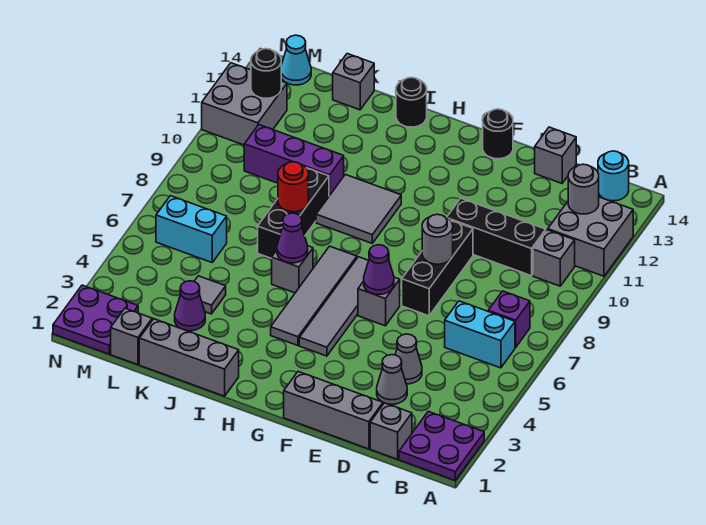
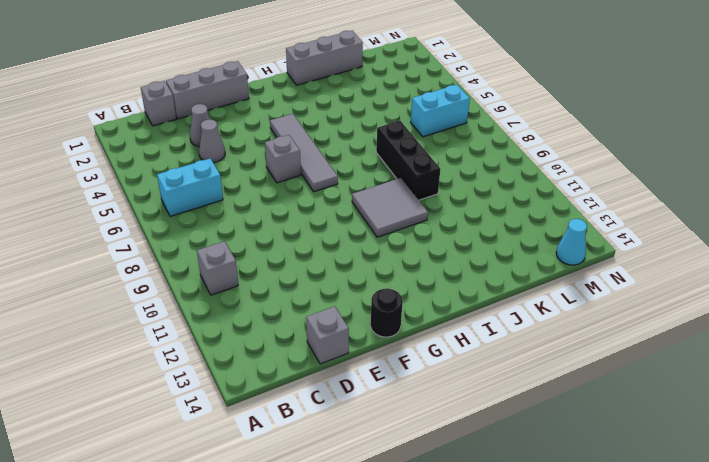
none -> purple plate A1:B2 level 1
none -> grey brick A11:B12 level 1
none -> purple brick B7 level 1
none -> cyan round brick B14 level 1

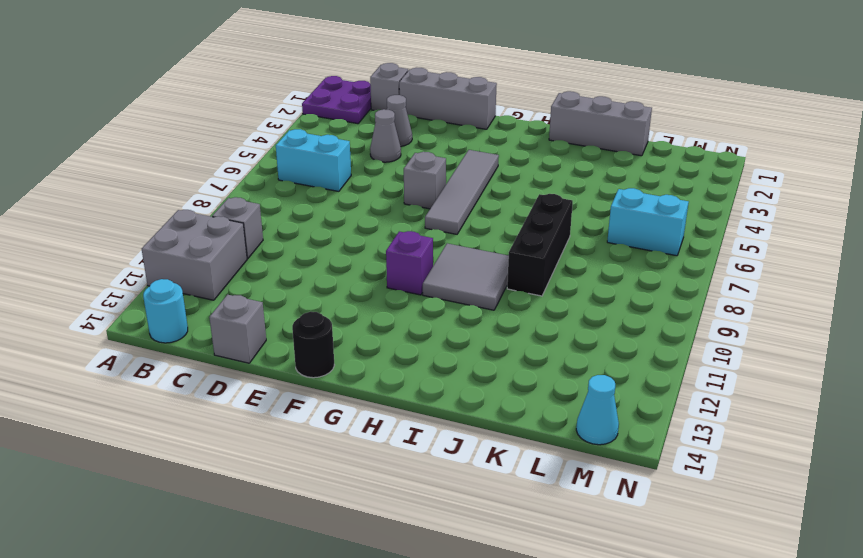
purple brick G10 level 1 -> purple brick B7 level 1
none -> black brick C10:E10 level 1
none -> black brick E7:E9 level 1
none -> grey tile H4:H7 level 1
none -> grey brick I6 level 1

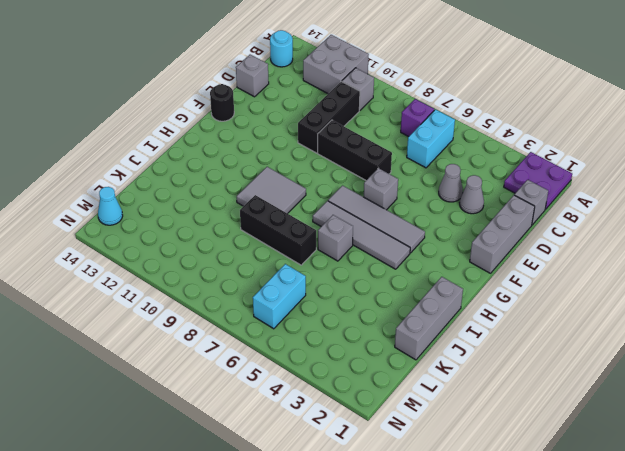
none -> black round brick I14 level 1
none -> purple brick J10:L10 level 1
none -> purple cone K3 level 1
none -> grey tile K4 level 1

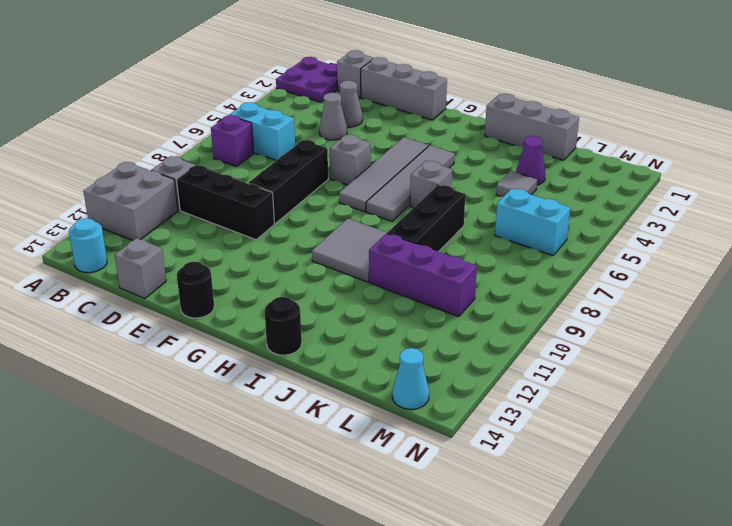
none -> grey brick K14 level 1
none -> grey brick L1 level 1
none -> purple plate M1:N2 level 1
none -> grey brick M11:N12 level 1

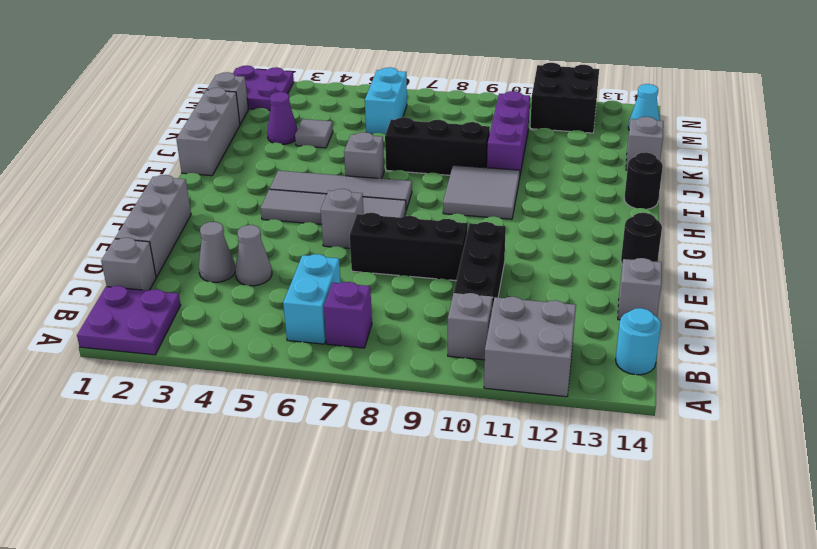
black brick M11:N12 level 1 -> grey brick M11:N12 level 1
none -> grey round brick B12 level 2
none -> grey round brick E8 level 2
none -> purple cone F6 level 2
none -> purple cone I6 level 2

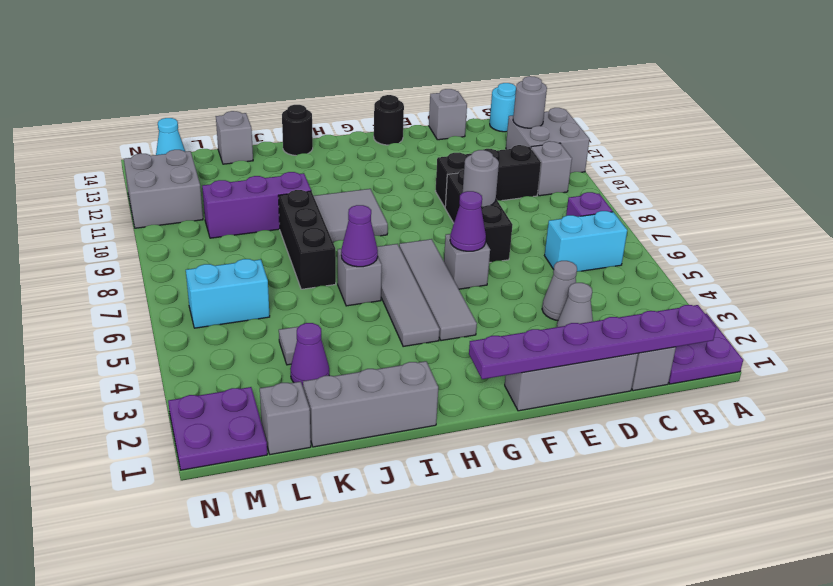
purple plate B1:G1 level 2 -> none
none -> red round brick J8 level 2
none -> black round brick M12 level 2

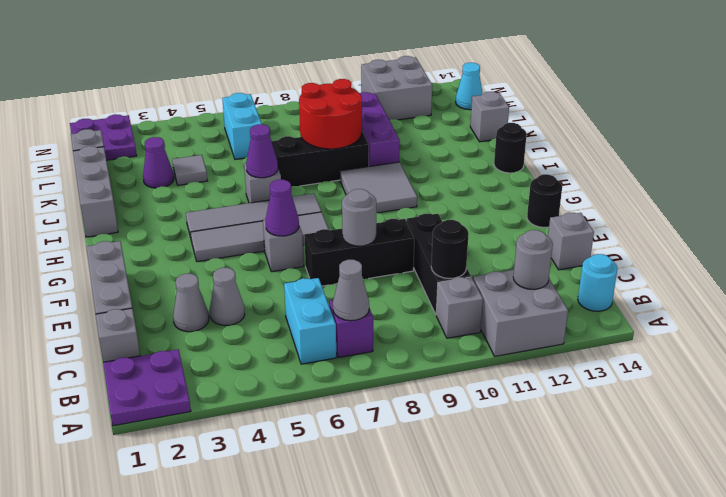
grey cone B7 level 2 -> none
black round brick C10 level 2 -> black round brick M12 level 2
red round brick J8:K9 level 2 -> red round brick J8 level 2

